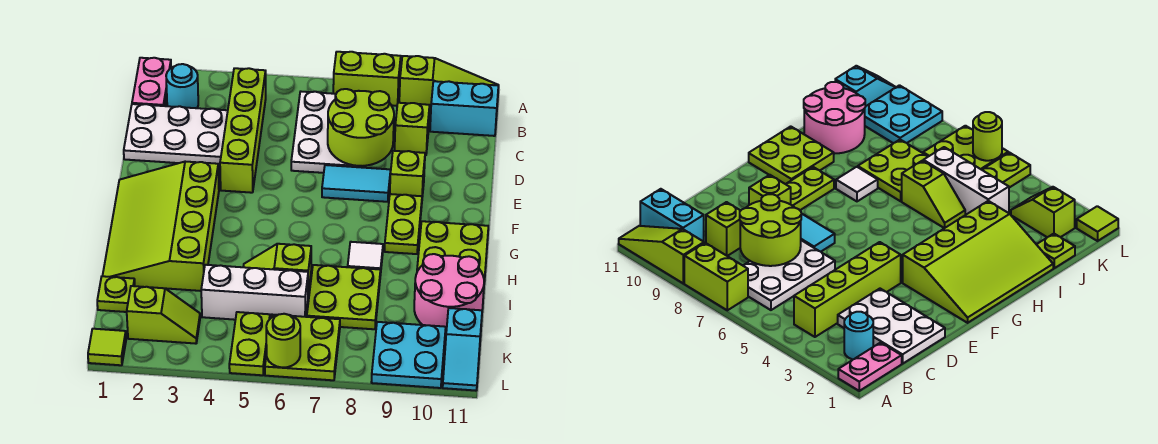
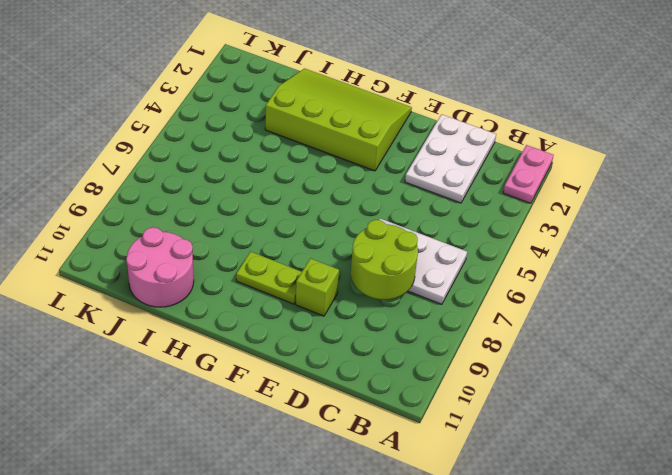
pink plate A1:A2 level 1 -> pink plate A1:B1 level 1
none -> lime brick A7:A8 level 1
none -> lime slope A9:A11 level 1 top 9
none -> cyan round brick B2 level 1

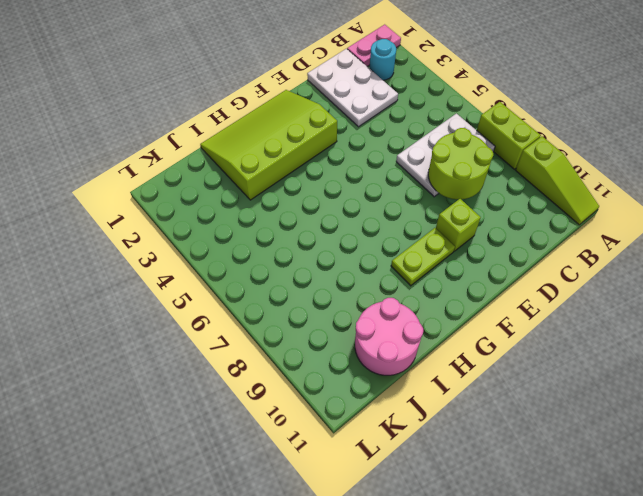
none -> lime brick B4:E4 level 1
none -> cyan brick B10:B11 level 1
none -> lime brick C9 level 1

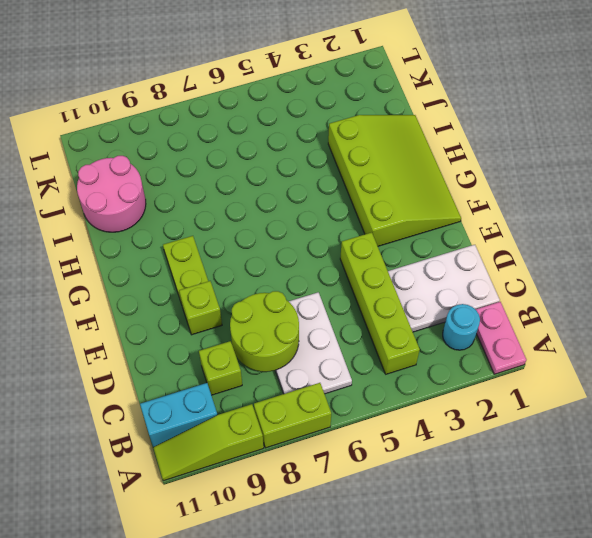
none -> cyan tile E7:E8 level 1
none -> lime plate G10:H11 level 1
none -> white tile H8 level 1

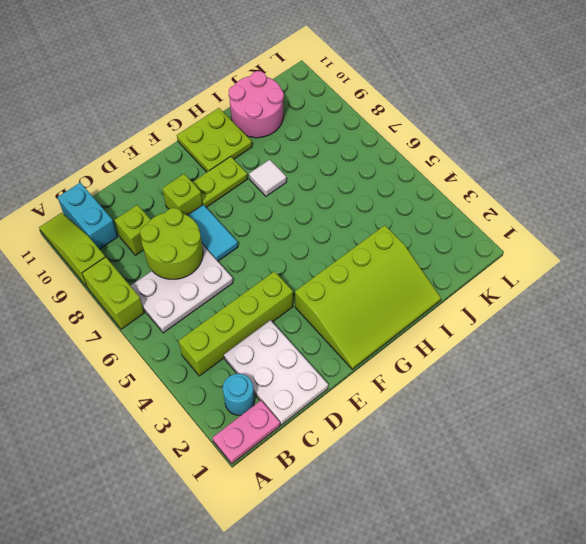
none -> lime slope I5:I6 level 1 top 6
none -> lime plate I7:J8 level 1
none -> lime plate J1 level 1

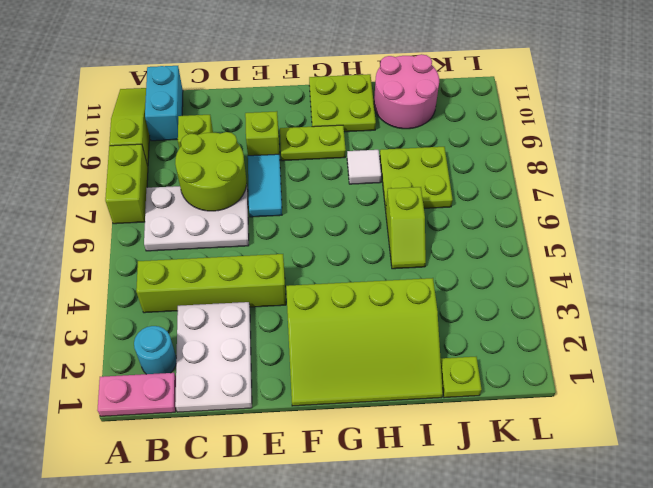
none -> white brick J4:J6 level 1
none -> lime slope K2:K3 level 1 top 2
none -> lime plate K5:L5 level 1

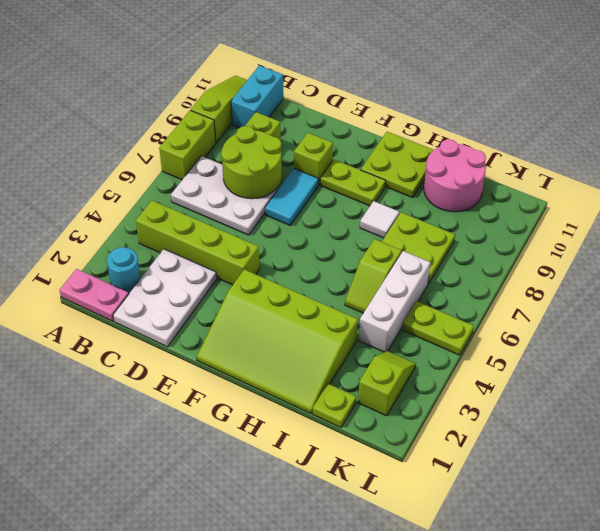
none -> lime plate K6:L7 level 1
none -> cyan plate K9:L10 level 1
none -> cyan slope K11:L11 level 1 top K

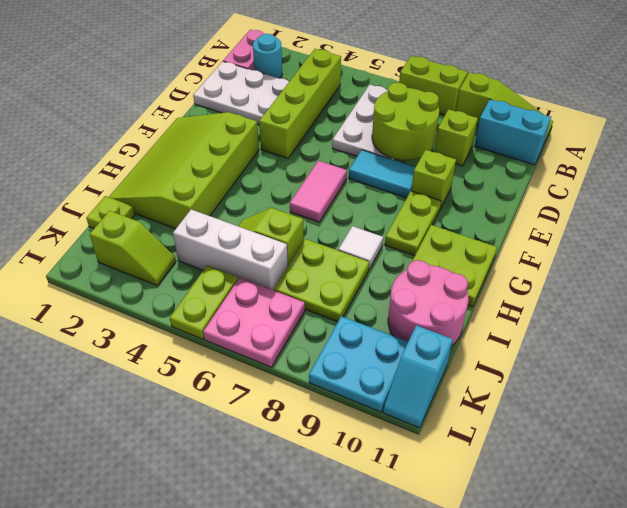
pink tile F6:G6 level 1 -> none
pink plate K6:L7 level 1 -> lime plate K6:L7 level 1
none -> lime tile L1 level 1
none -> lime round brick L6 level 2

